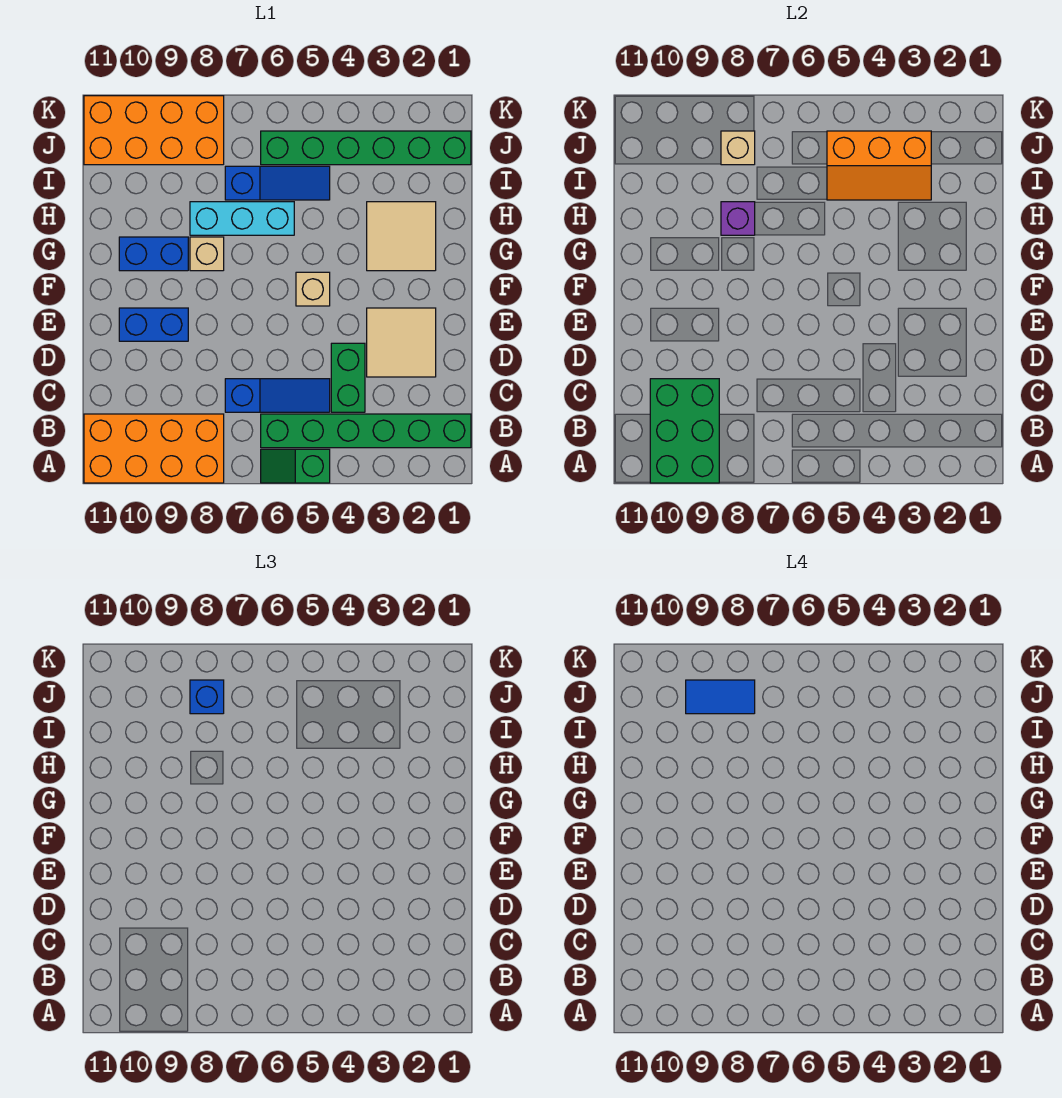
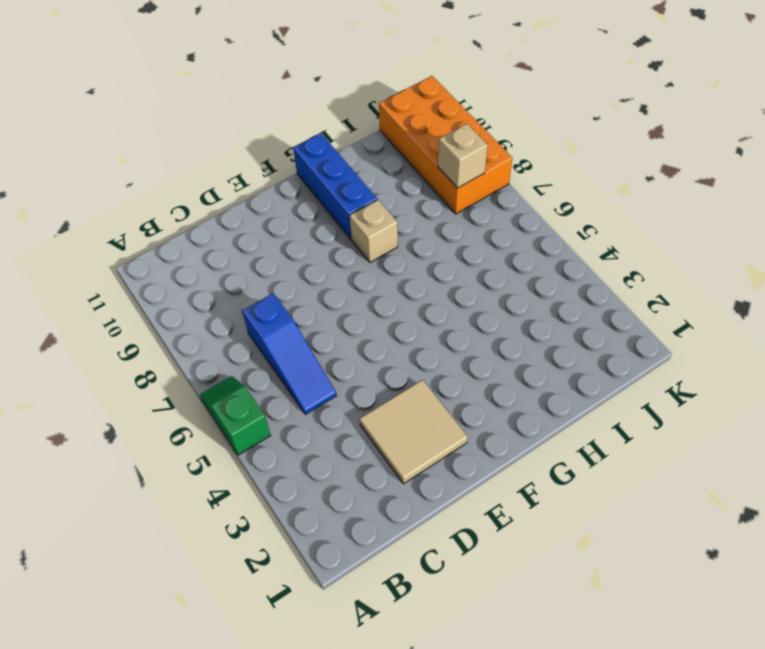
blue brick G9:G11 level 1 -> blue brick G9:G10 level 1
none -> orange brick A8:B11 level 1
none -> green brick B1:B6 level 1
none -> green brick C4:D4 level 1

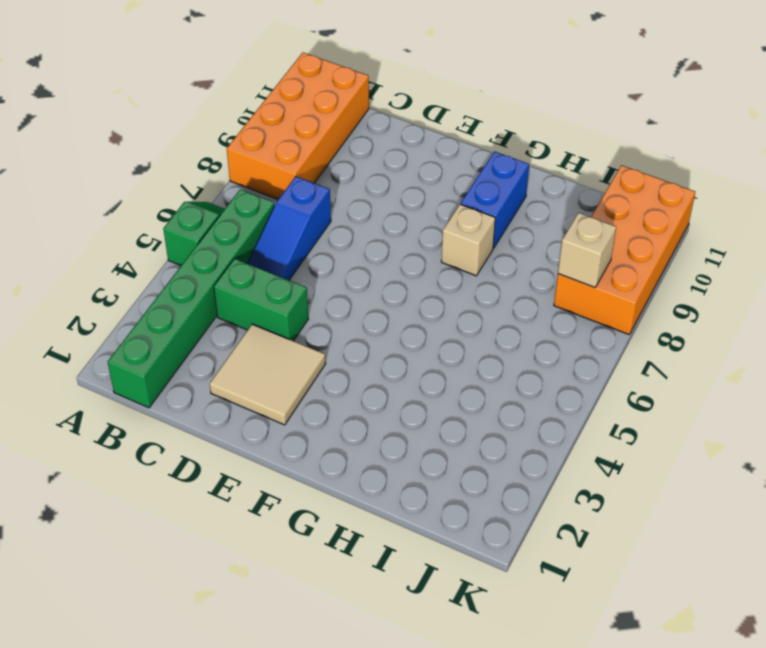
none -> blue brick E9:E10 level 1
none -> tan brick F5 level 1
none -> tan tile G2:H3 level 1

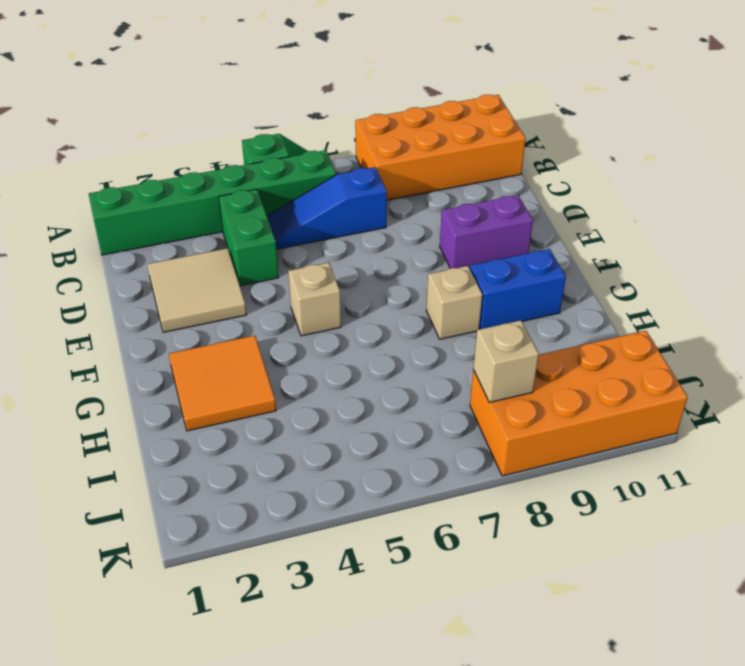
purple brick E9:E10 level 1 -> blue brick E9:E10 level 1
orange tile G2:H3 level 1 -> tan tile G2:H3 level 1
none -> cyan brick H6:H8 level 1
none -> blue slope I5:I7 level 1 top 7
none -> green brick J1:J6 level 1

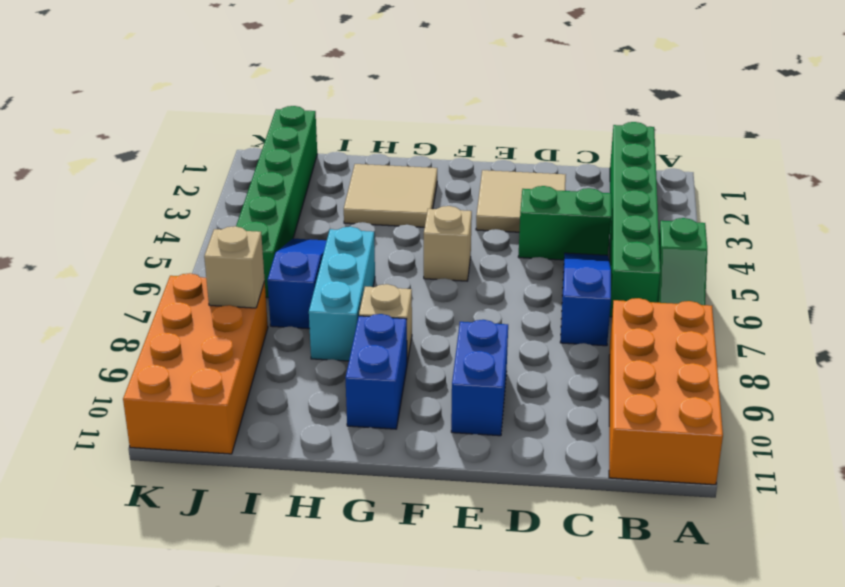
none -> green brick A9:C10 level 2
none -> purple brick H8 level 2
none -> orange slope I3:J5 level 2 top J

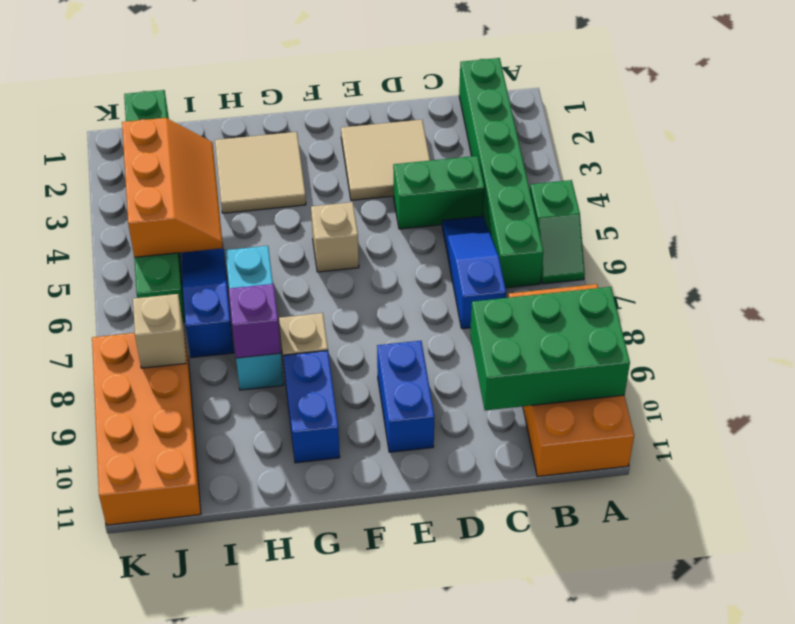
none -> blue brick J8 level 3
none -> blue tile J8:J9 level 4

